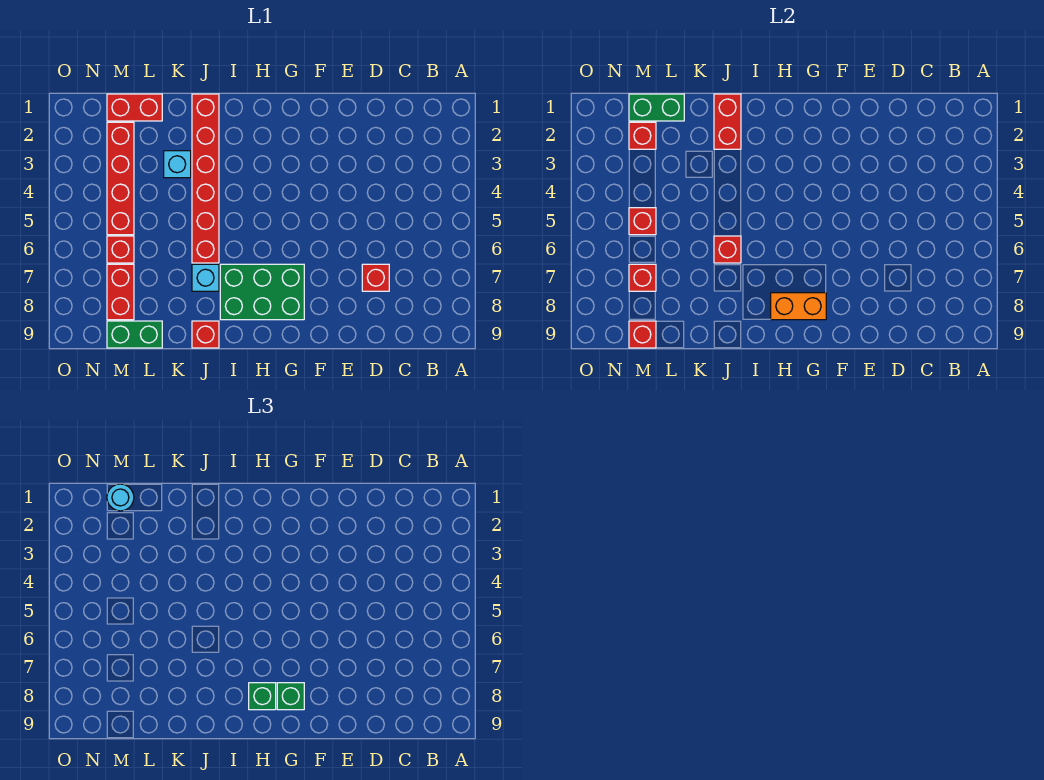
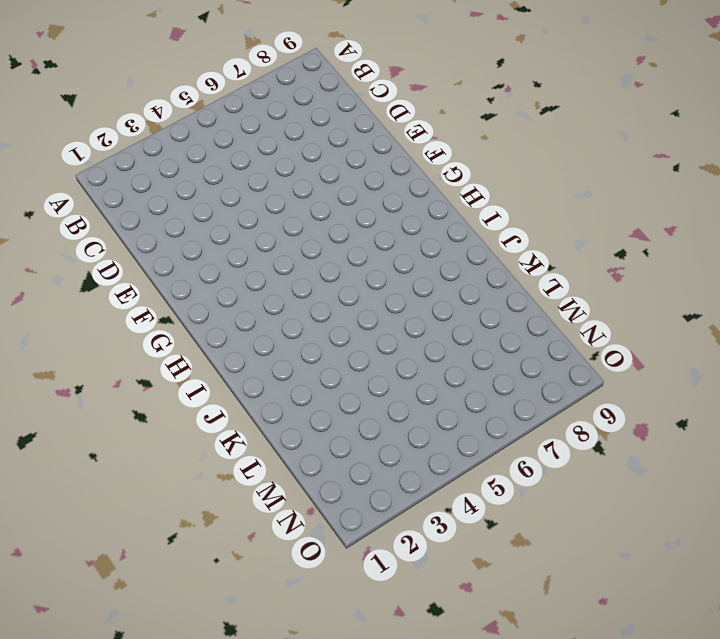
none -> red brick D7 level 1
none -> green brick G7:I8 level 1
none -> red brick J1:J6 level 1

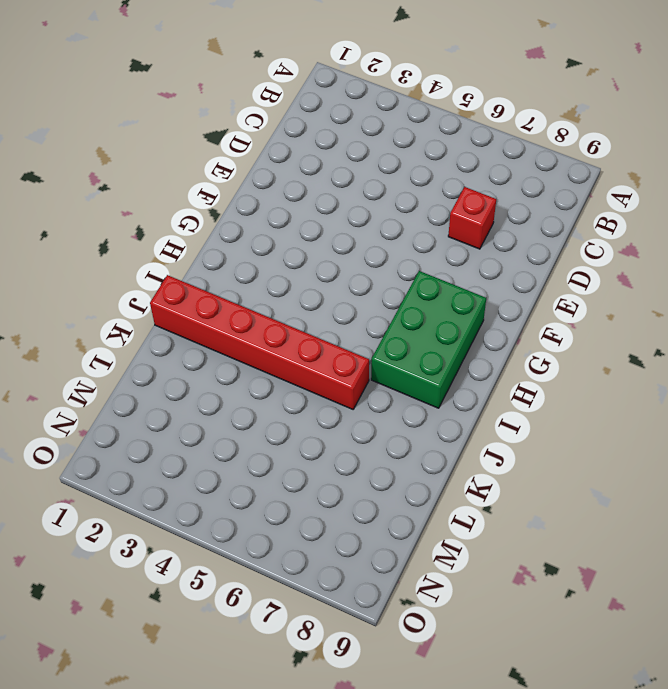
none -> cyan brick J7 level 1
none -> red brick J9 level 1
none -> cyan brick K3 level 1

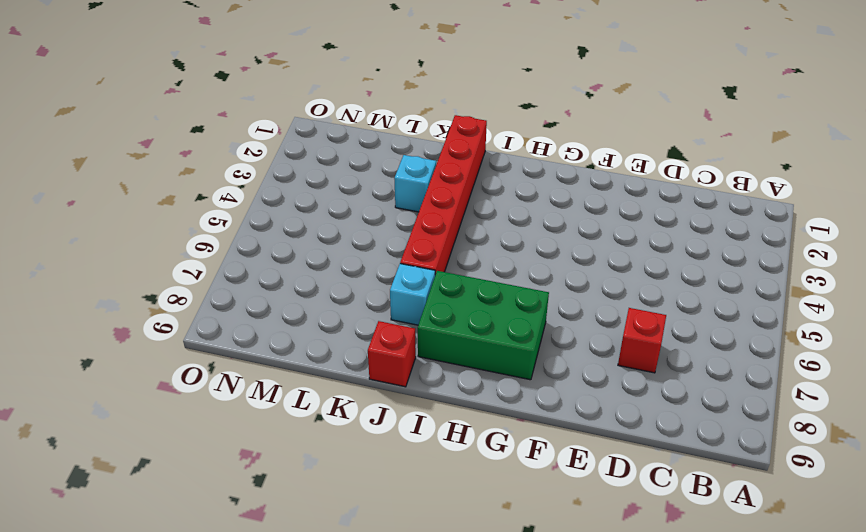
none -> red brick L1:M1 level 1
none -> green brick L9:M9 level 1
none -> red brick M2:M5 level 1

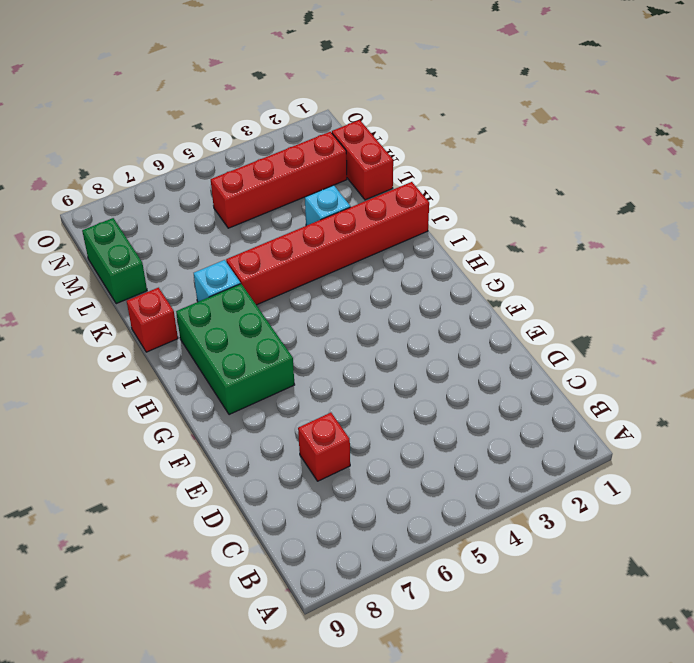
none -> red brick M6 level 1
none -> red brick M7:M8 level 1
none -> orange brick G8:H8 level 2

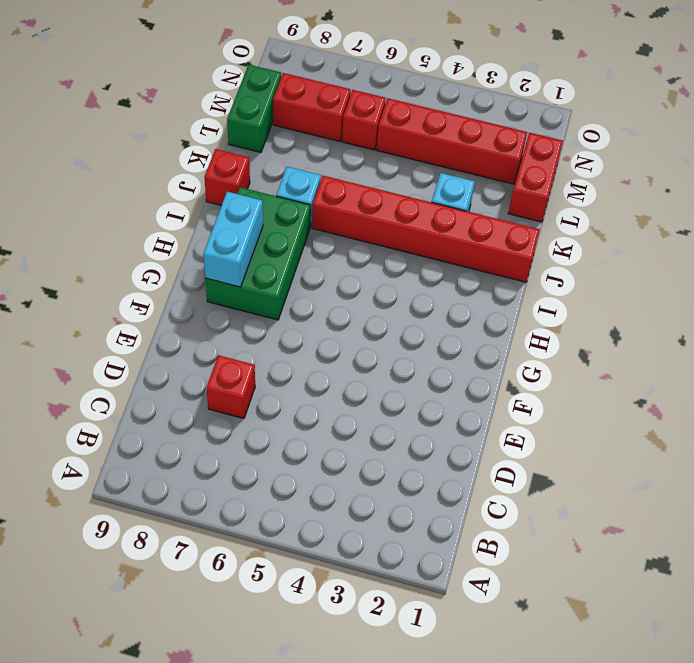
cyan brick G8:H8 level 2 -> orange brick G8:H8 level 2
none -> red brick J1:J2 level 2
none -> red brick J6 level 2
none -> green brick L1:M1 level 2

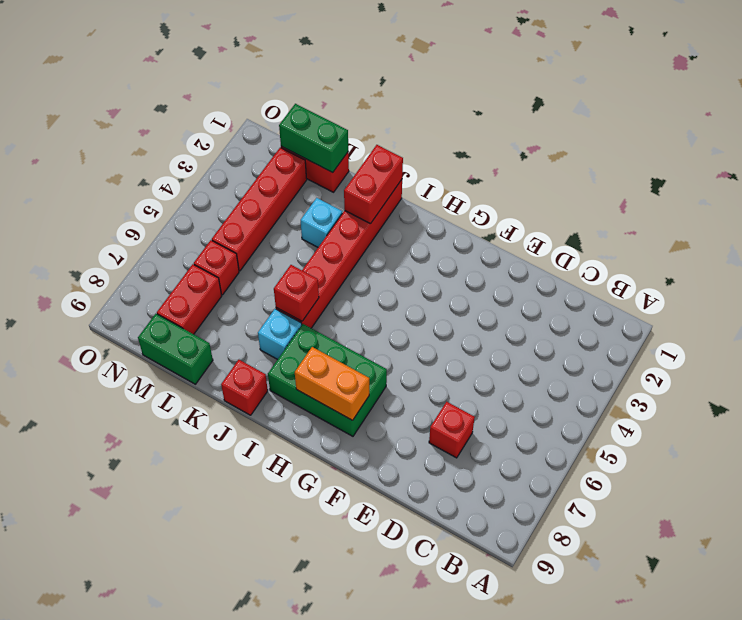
none -> red brick M2 level 2
none -> red brick M5 level 2
none -> red brick M7 level 2

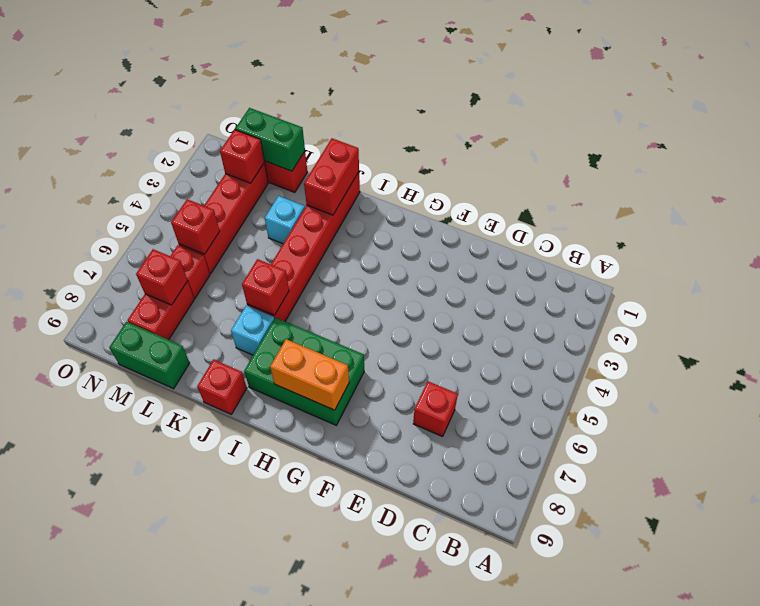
none -> red brick M9 level 2
none -> green brick G8 level 3
none -> green brick H8 level 3

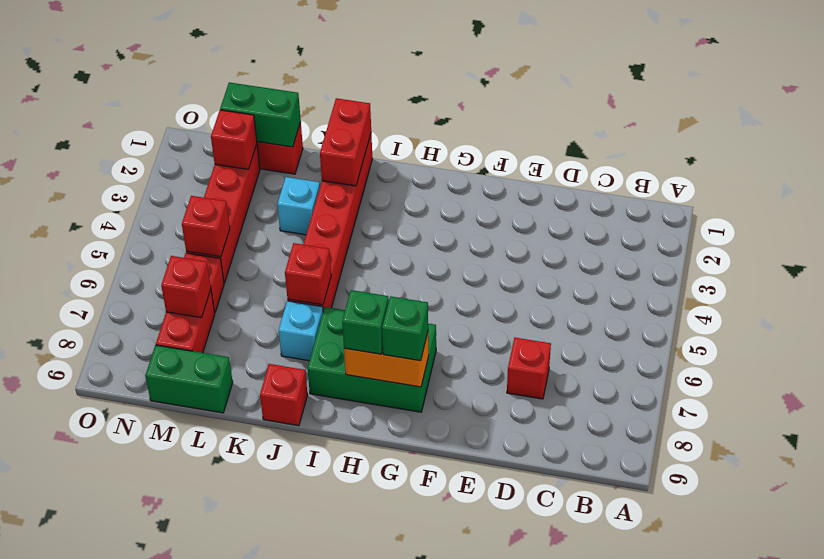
none -> red brick M9 level 2
none -> cyan round brick M1 level 3

